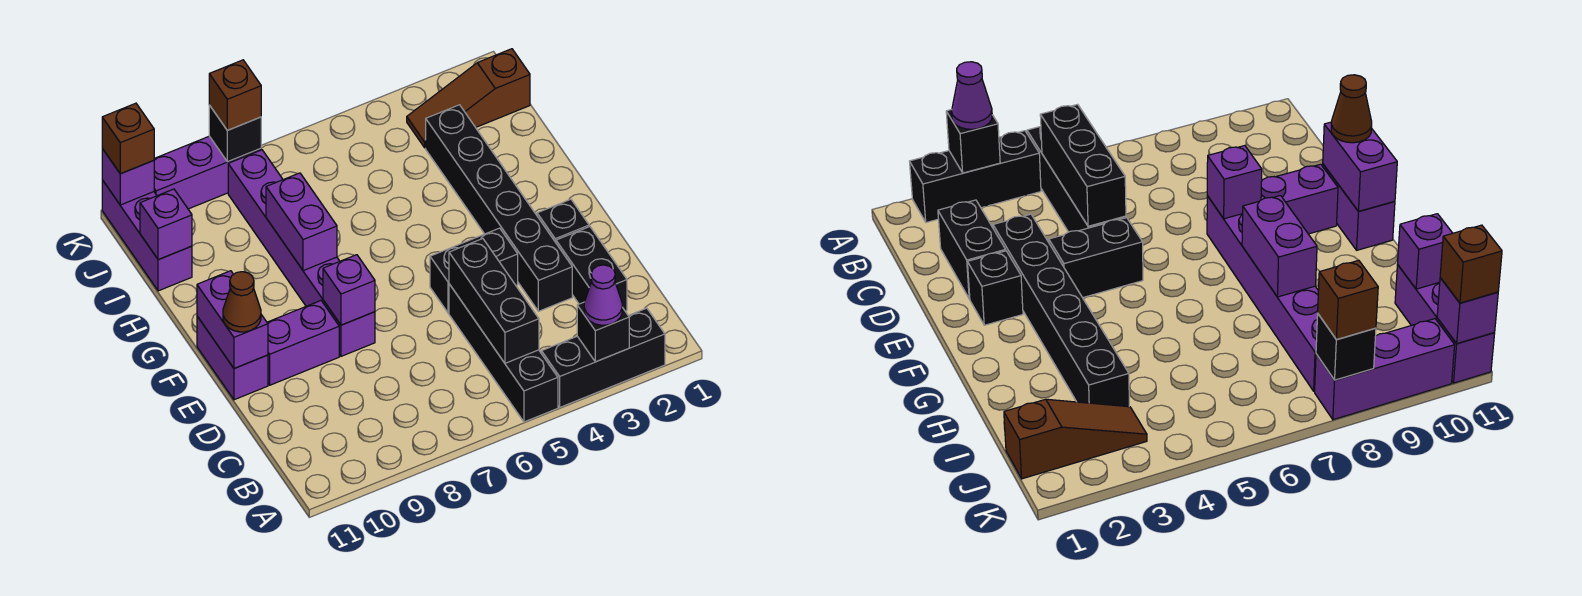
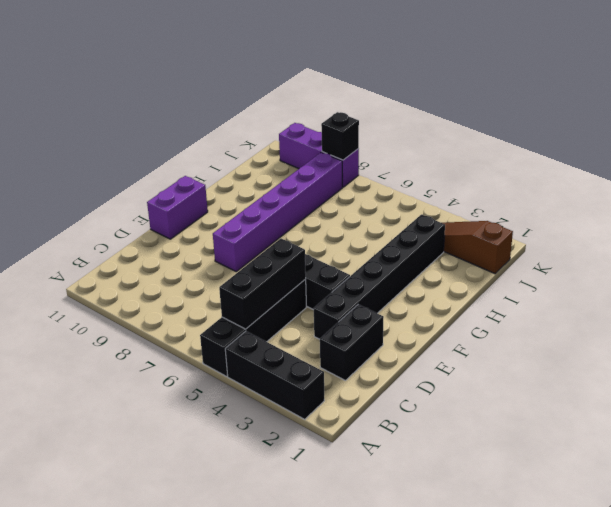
none -> black brick E2 level 1
none -> purple brick E9:E10 level 1
none -> purple brick I11:K11 level 1

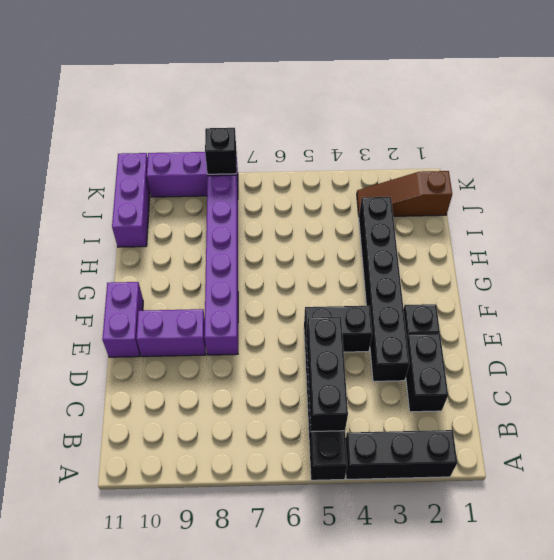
none -> black brick A3 level 2
none -> purple brick E8 level 2
none -> purple brick E11:F11 level 2

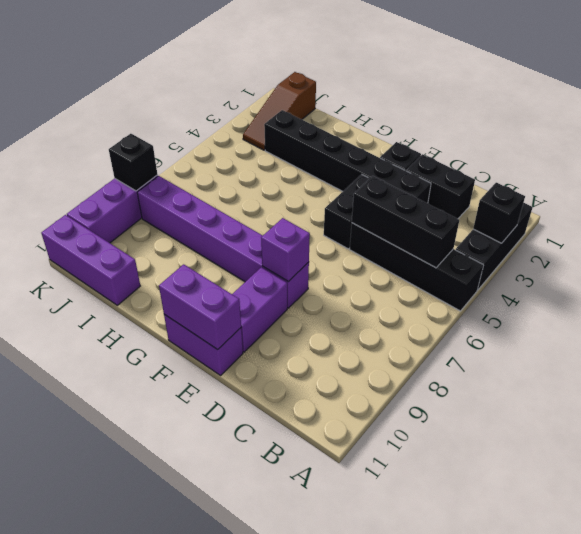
none -> purple brick G8:H8 level 2
none -> purple brick I11 level 2
none -> purple brick K11 level 2

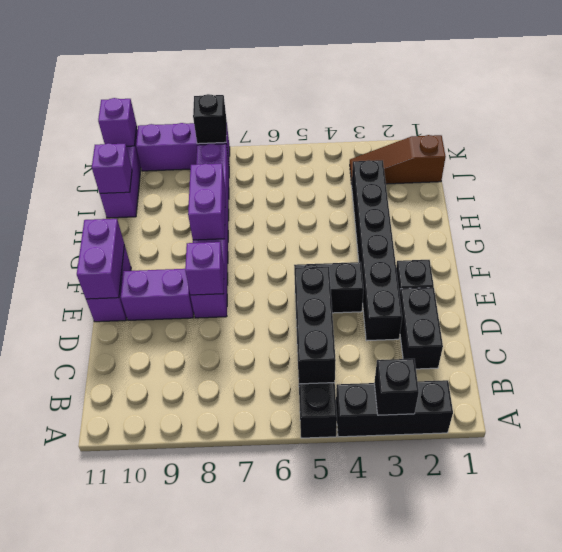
none -> purple cone A3 level 3
none -> brown cone E11 level 3
none -> brown brick K8 level 3

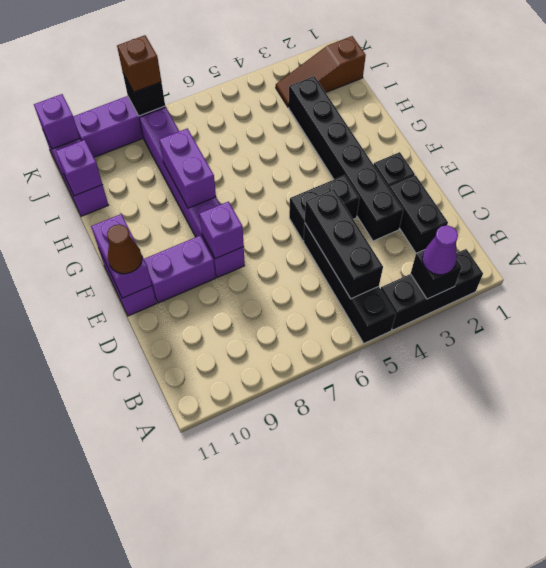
none -> brown brick K11 level 3

